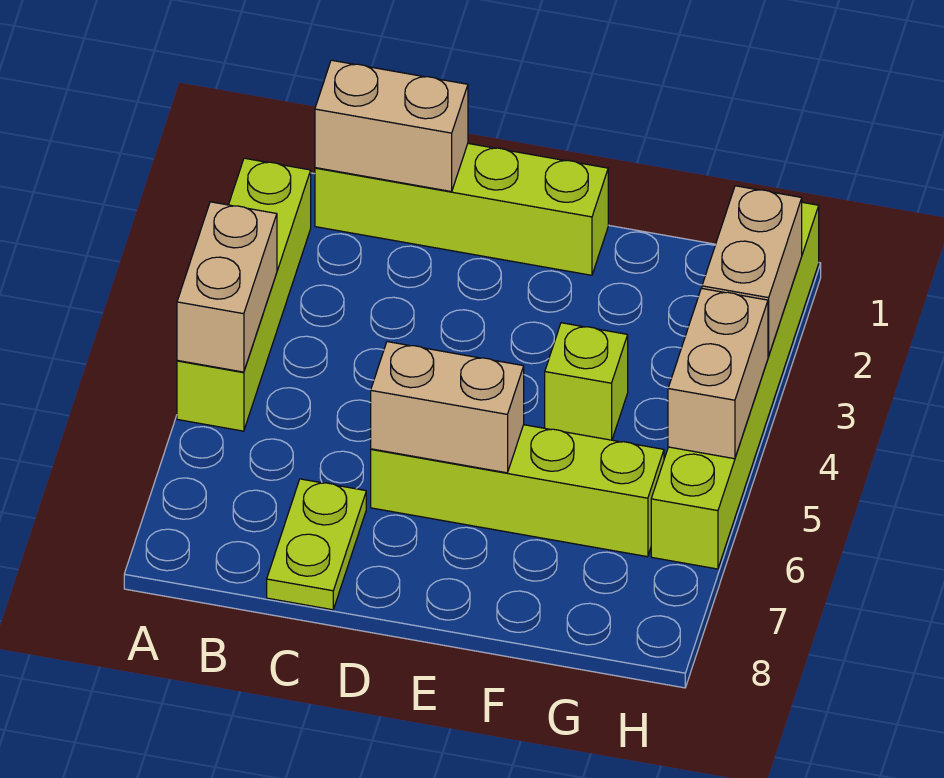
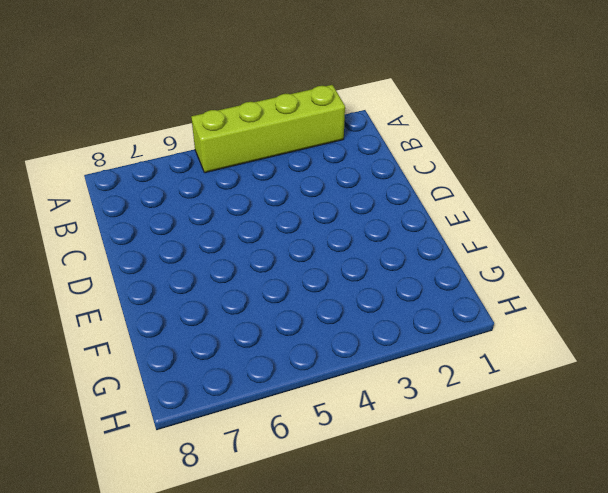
none -> lime brick B1:E1 level 1
none -> lime plate C7:C8 level 1

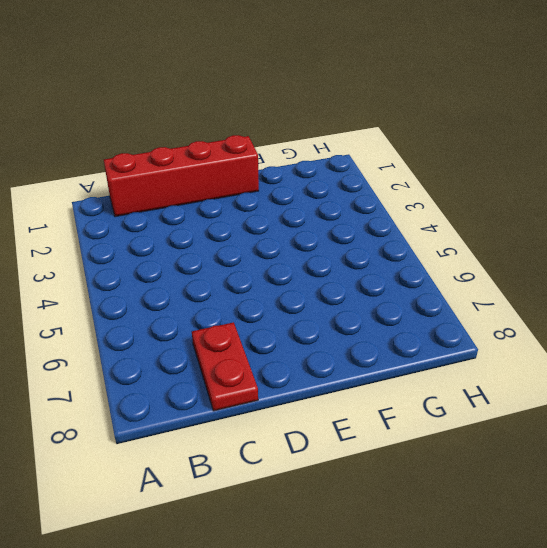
red brick B1:E1 level 1 -> lime brick B1:E1 level 1
red plate C7:C8 level 1 -> lime plate C7:C8 level 1
none -> lime brick A2:A5 level 1
none -> lime brick D6:G6 level 1

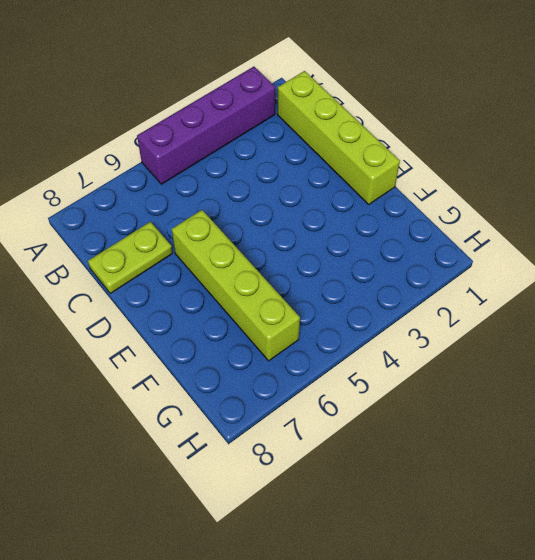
purple brick A2:A5 level 1 -> lime brick A2:A5 level 1
none -> lime brick F4 level 1
none -> lime brick H1:H6 level 1

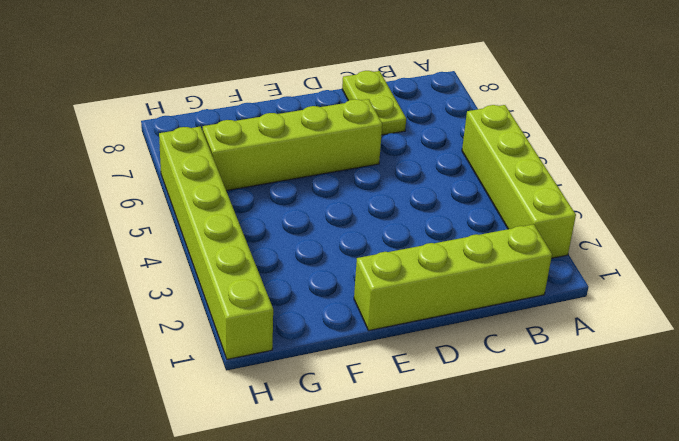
none -> lime brick F4 level 1
none -> tan brick A4:A5 level 2

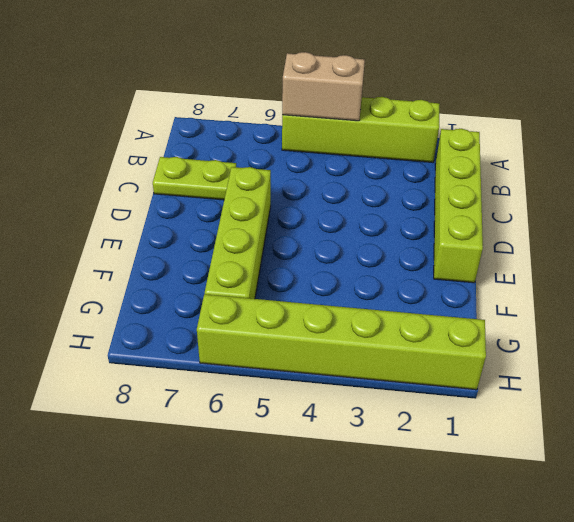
none -> lime brick F4 level 1
none -> tan brick B1:C1 level 2

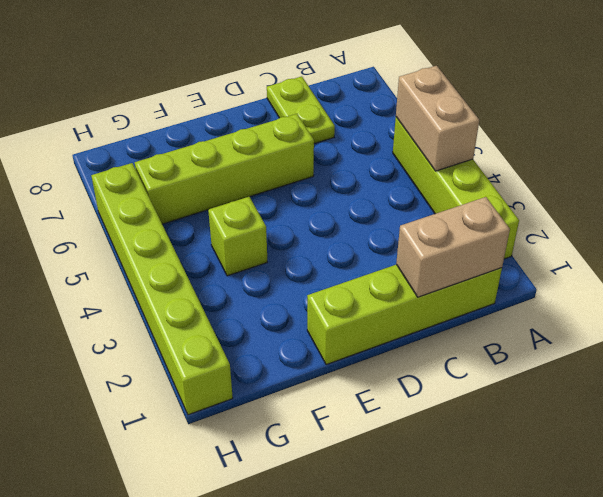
none -> tan brick D6:E6 level 2
none -> tan brick H2:H3 level 2

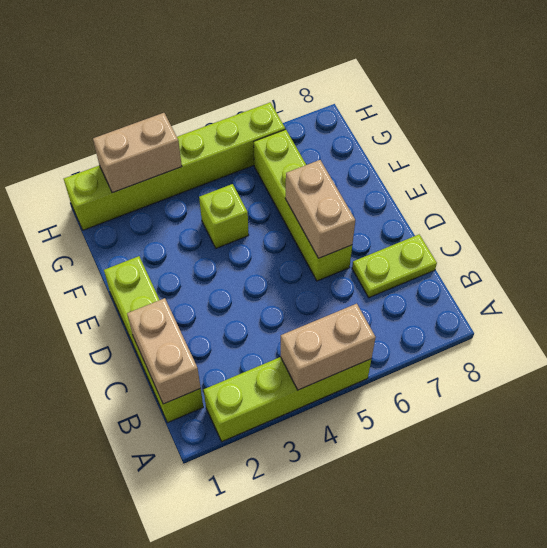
none -> tan brick H4:H5 level 2

